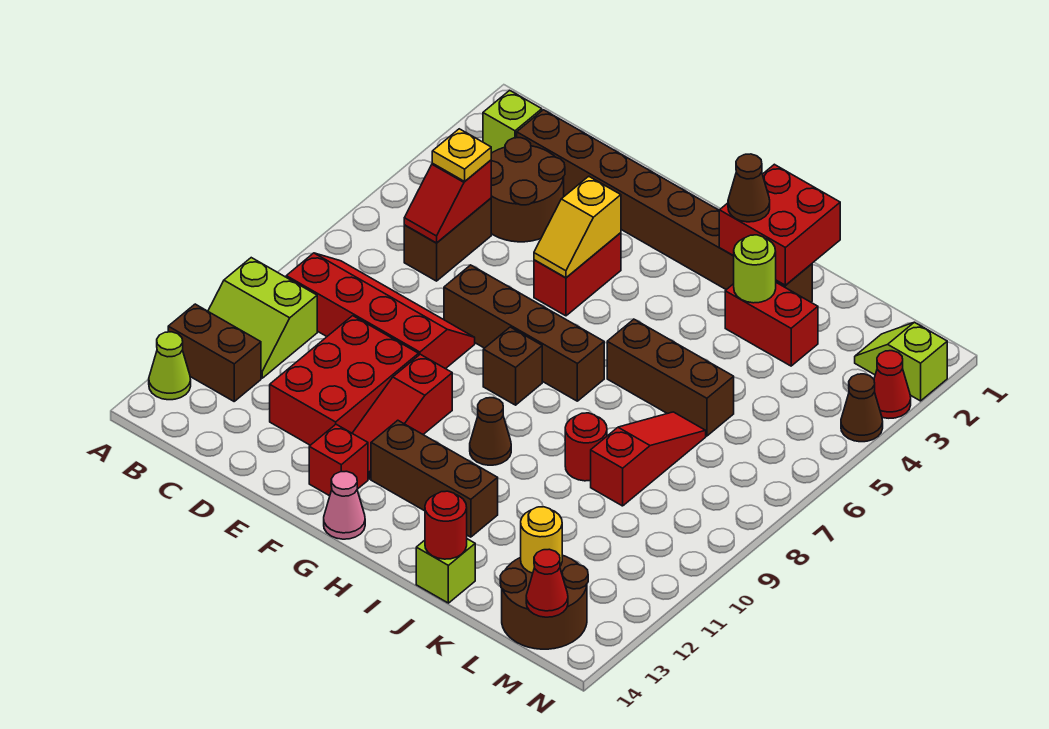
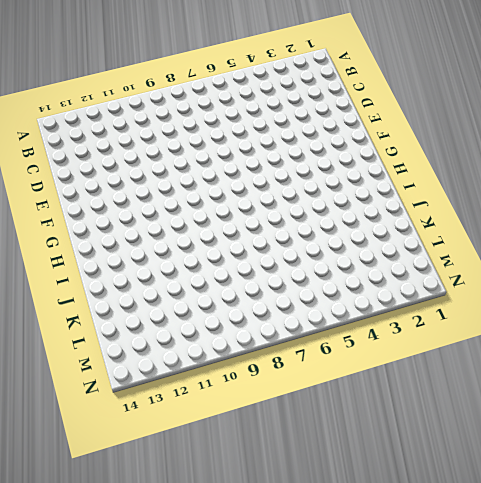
none -> lime slope A10:B11 level 1 top 10
none -> brown brick A12:B12 level 1
none -> lime cone A13 level 1
none -> lime brick B2 level 1

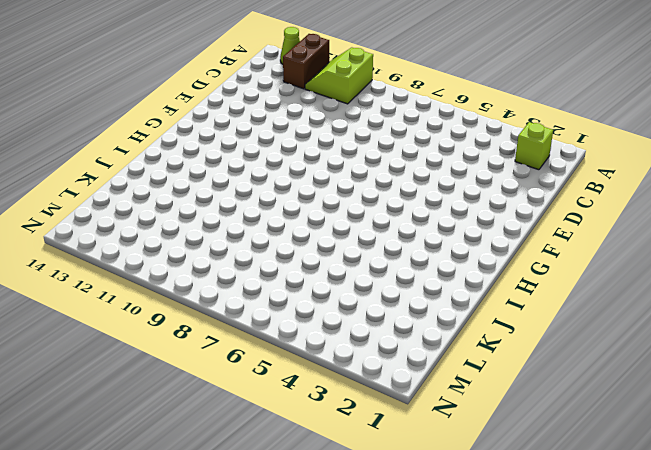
none -> red slope B8:E9 level 1 top 9
none -> brown brick C2:J2 level 1
none -> brown round brick C3:D4 level 1
none -> brown brick C5:C6 level 1

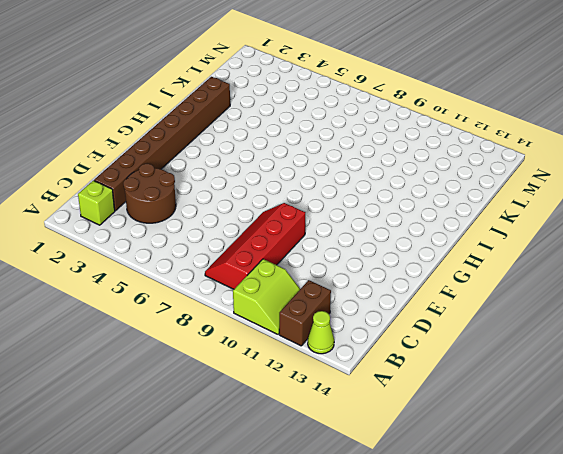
none -> brown brick C5:C6 level 1
none -> red brick D10:E12 level 1
none -> brown brick E7:H7 level 1
none -> red brick F4:F5 level 1

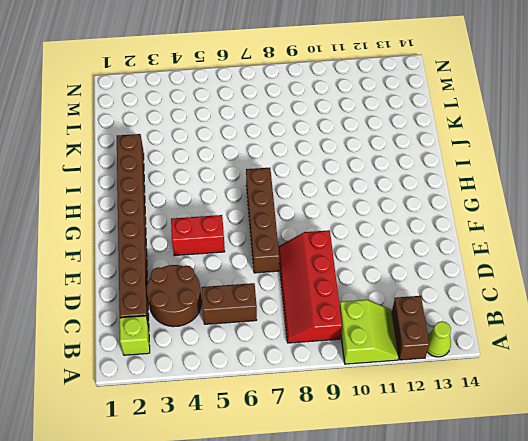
none -> red brick D10:E12 level 1
none -> red slope F10:F12 level 1 top 10
none -> red brick F13 level 1
none -> brown brick G8 level 1

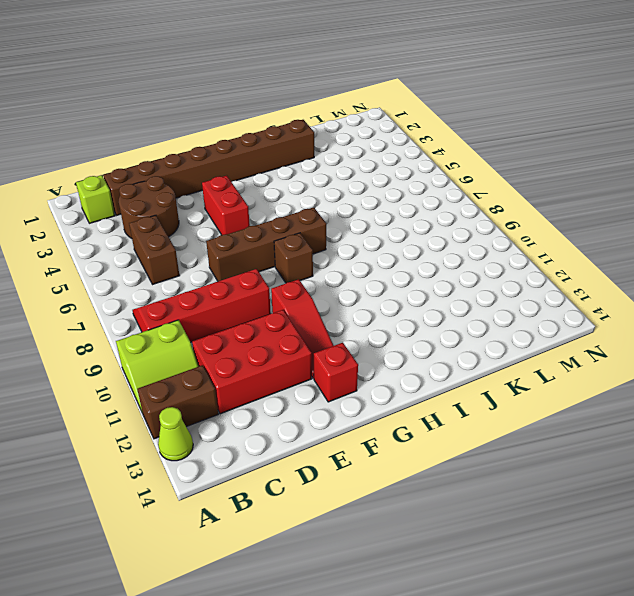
red brick C11:E12 level 1 -> red brick D10:E12 level 1
none -> brown brick G12:I12 level 1
none -> pink cone G14 level 1
none -> brown cone H10 level 1
none -> brown brick I6:K6 level 1

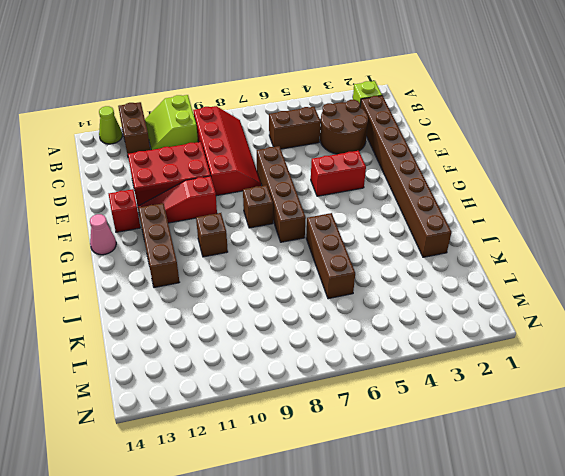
brown brick H10 level 1 -> brown cone H10 level 1
none -> red brick J3:K3 level 1
none -> red round brick J9 level 1
none -> lime brick J14 level 1
none -> red slope K7:K9 level 1 top 9

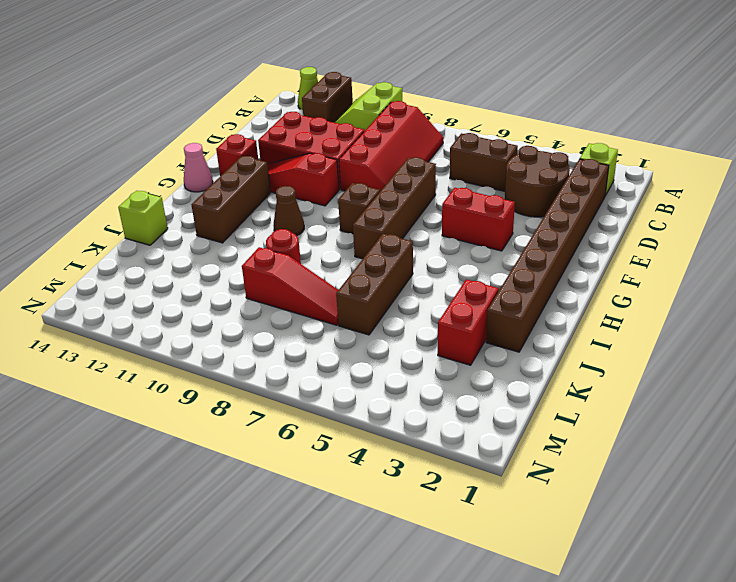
none -> brown round brick L13:M14 level 1
none -> lime slope M2:N2 level 1 top N
none -> red cone N3 level 1
none -> brown cone N4 level 1

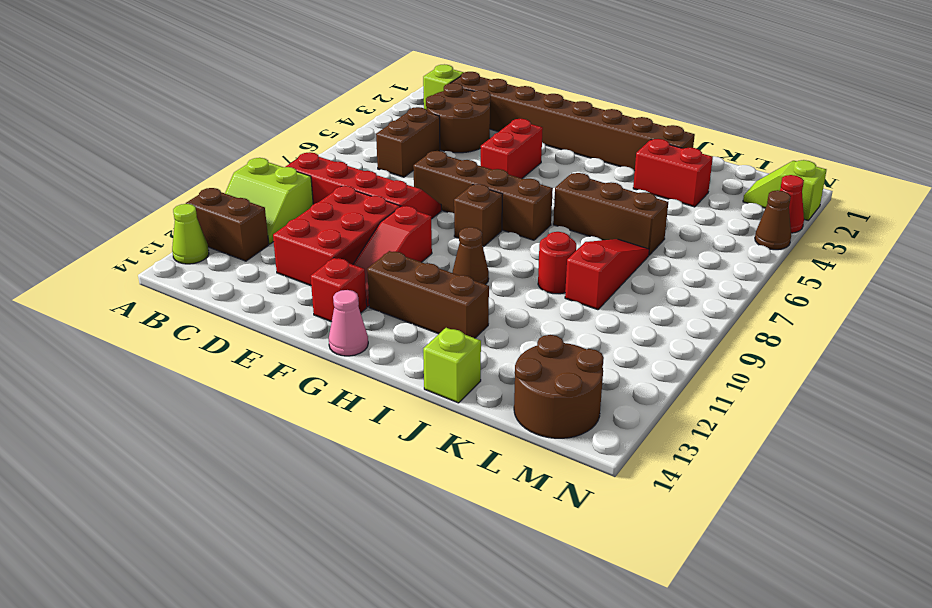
none -> red slope C5:C6 level 2 top 5
none -> yellow slope F4:F5 level 2 top 4
none -> red brick I1:J2 level 2
none -> lime round brick J3 level 2

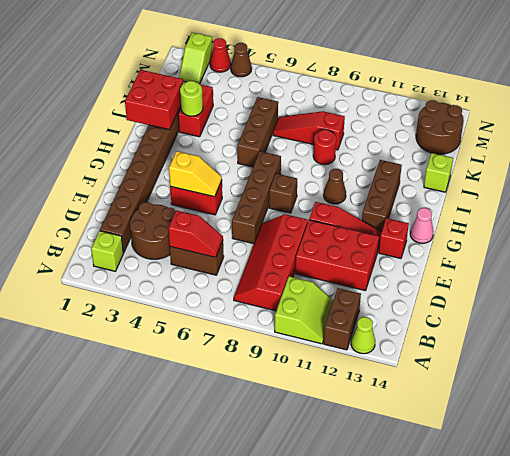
none -> red round brick J14 level 2
none -> yellow round brick L13 level 2
none -> red cone M14 level 2
none -> yellow plate C5 level 3

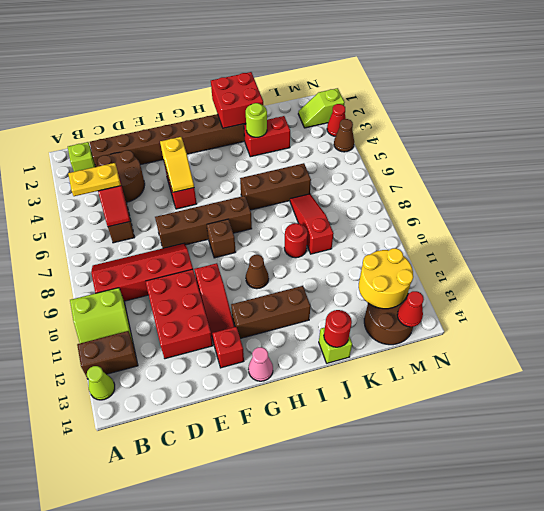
yellow plate B5:C5 level 3 -> yellow plate C5 level 3
yellow round brick L12:M13 level 2 -> yellow round brick L13 level 2
none -> brown cone I2 level 3

